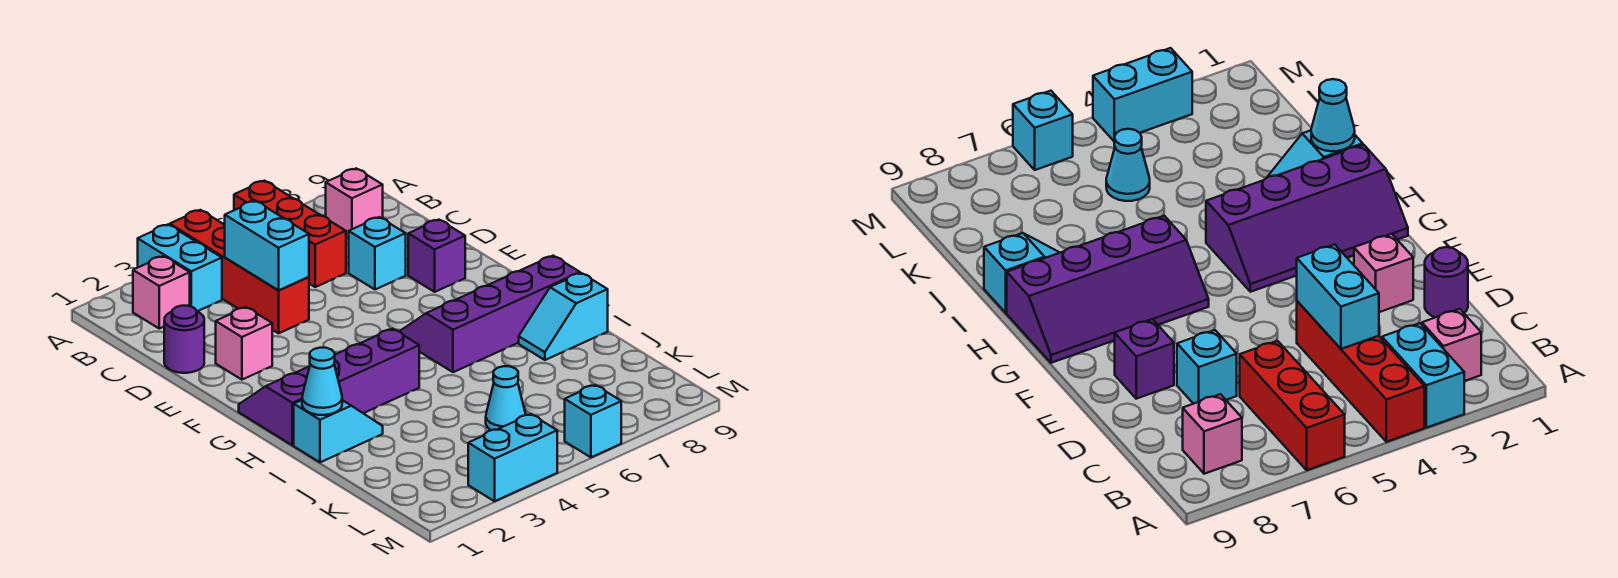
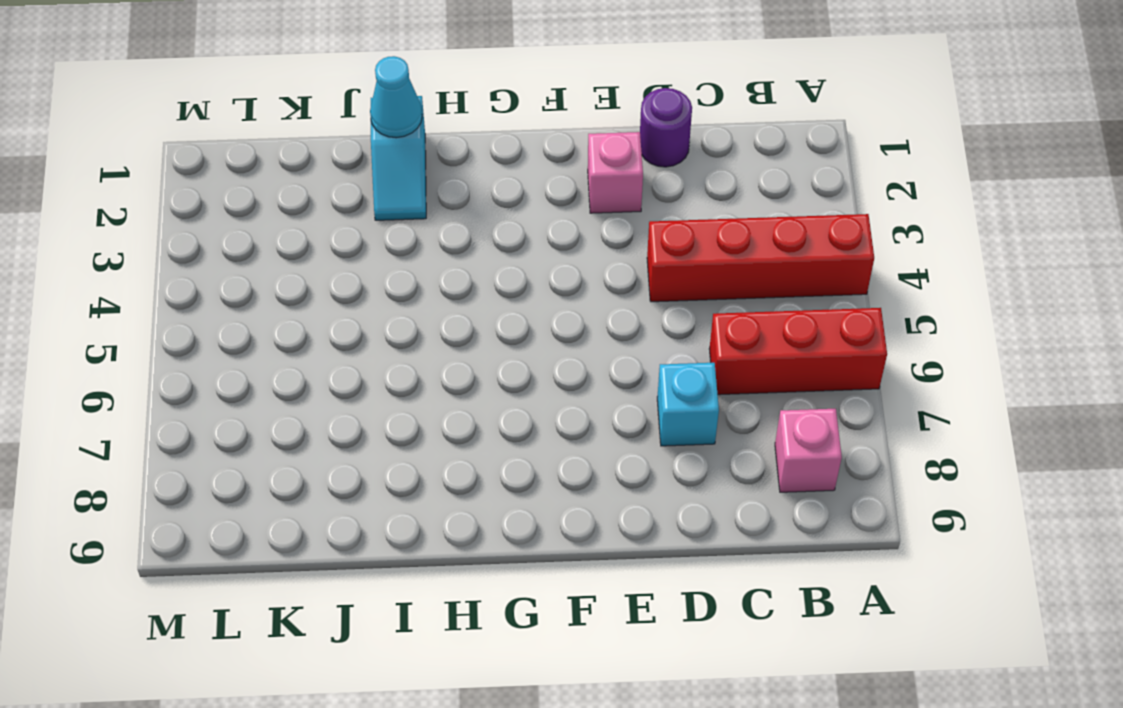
none -> cyan brick A3:B3 level 1
none -> pink brick B2 level 1
none -> purple brick E8 level 1

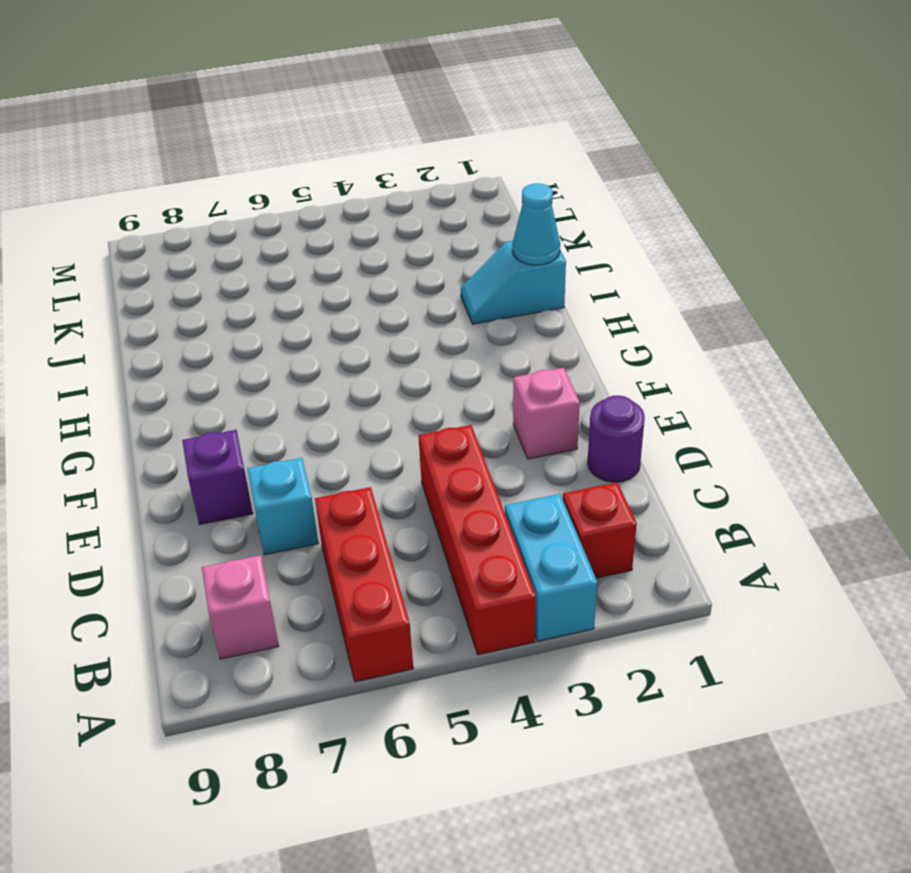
red brick B2 level 1 -> pink brick B2 level 1
none -> purple slope G1:H4 level 1 top H
none -> purple slope G6:H9 level 1 top H
none -> cyan slope I8:I9 level 1 top 9

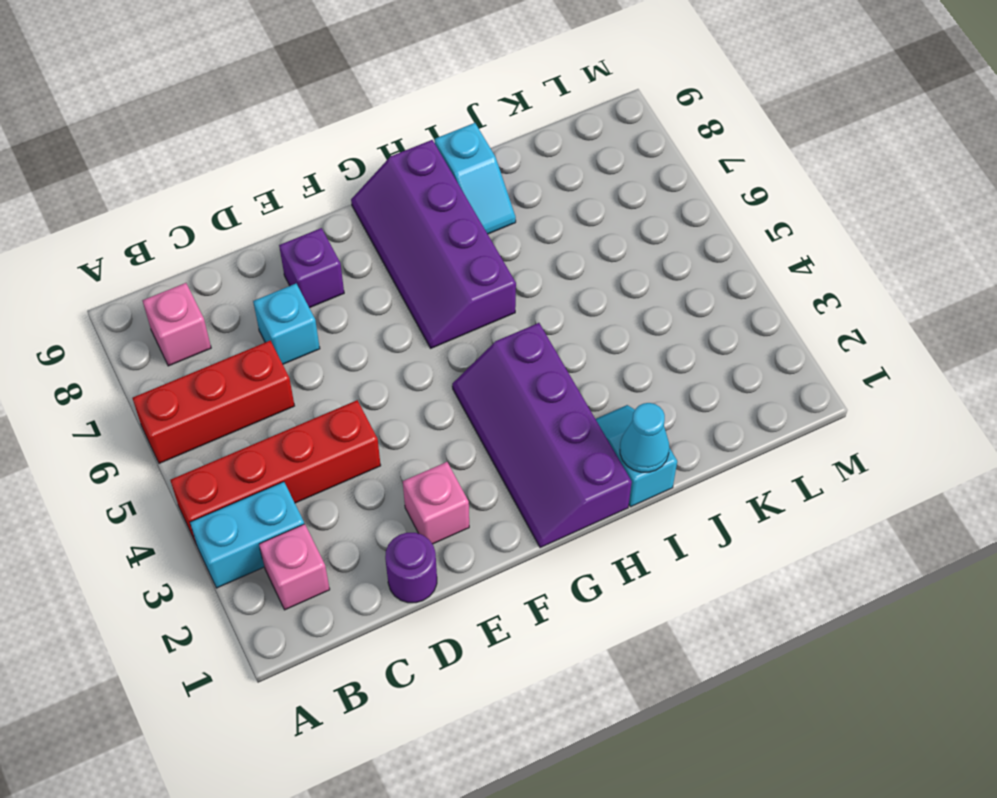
none -> cyan cone K5 level 1
none -> cyan brick M3:M4 level 1
none -> cyan brick M6 level 1

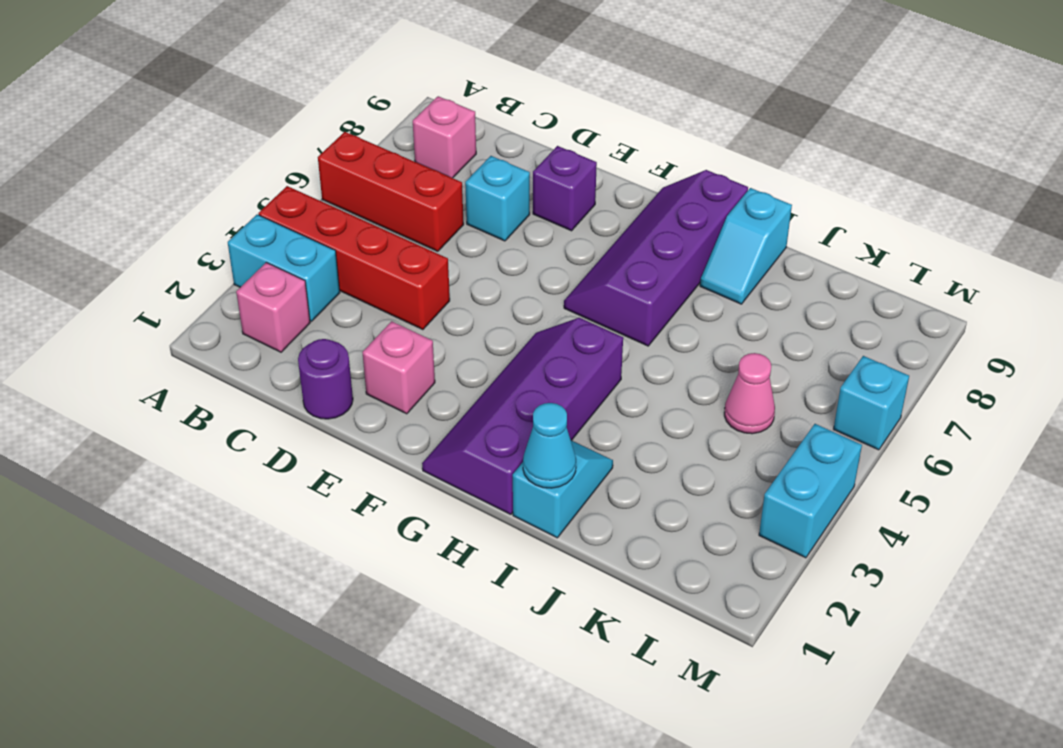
pink cone K5 level 1 -> cyan cone K5 level 1
none -> cyan brick C4:D4 level 2

